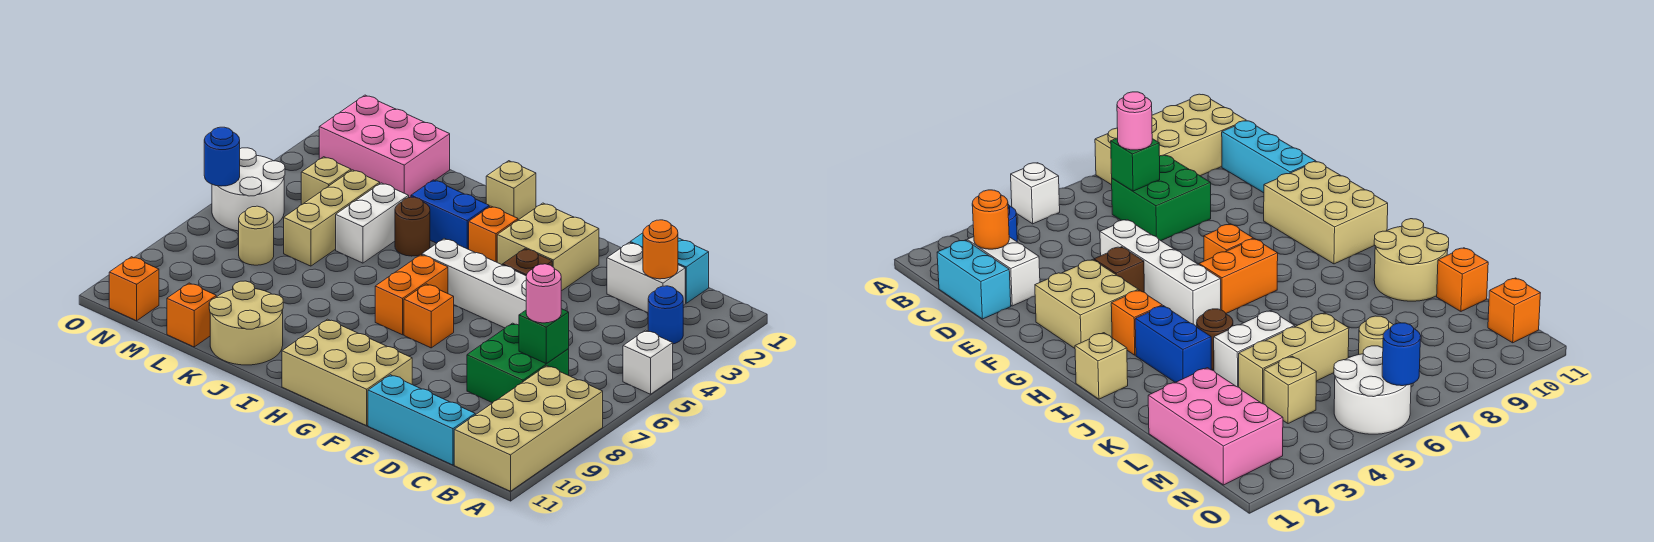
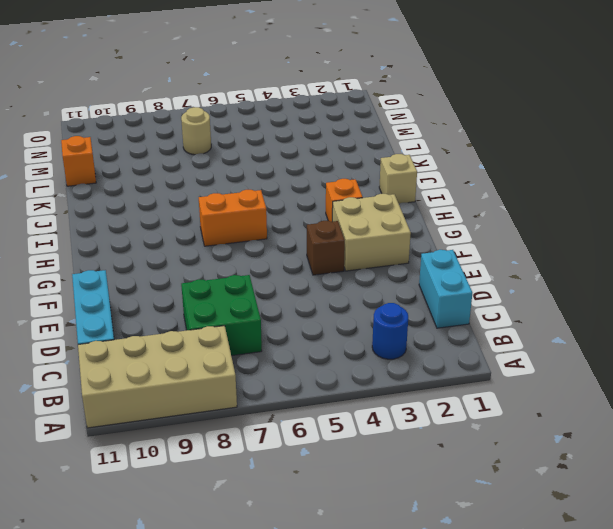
none -> white brick A5 level 1
none -> white brick C2:D2 level 1
none -> white brick E5:H5 level 1
none -> tan brick F10:H11 level 1

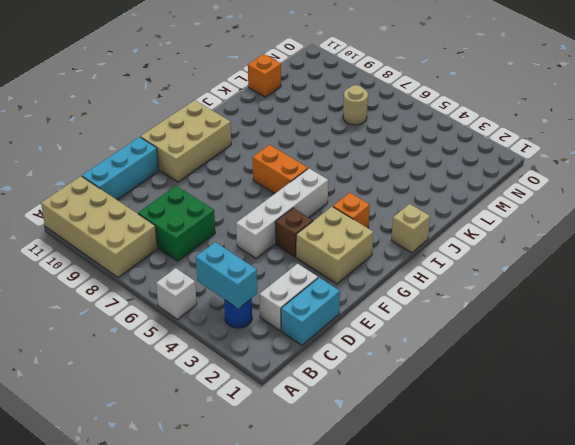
cyan brick B3:B4 level 2 -> none
none -> orange brick G7 level 1
none -> blue brick I3:J3 level 1
none -> brown round brick J4 level 1
none -> tan round brick J10:K11 level 1

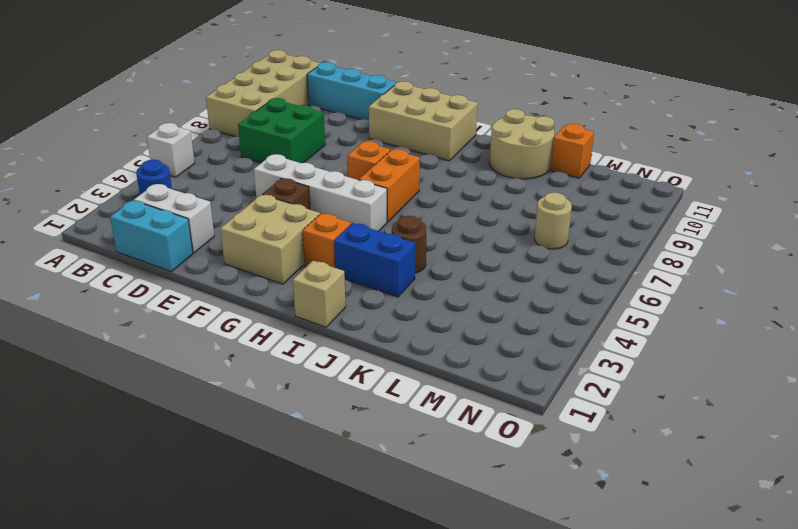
none -> white brick K4:K5 level 1
none -> pink brick L1:N2 level 1
none -> tan brick L4:L6 level 1
none -> tan brick M4 level 1

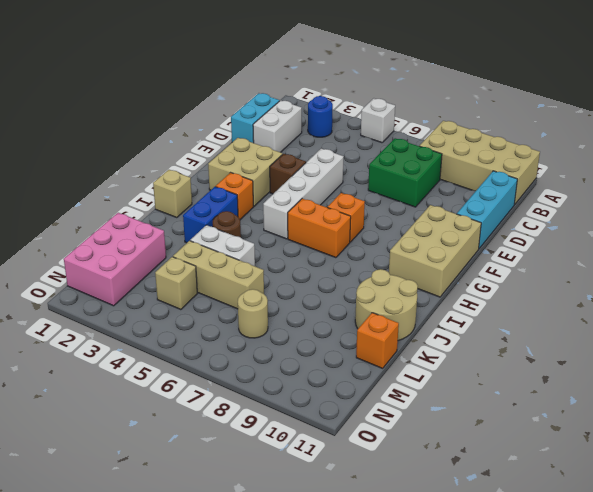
none -> white round brick N5:O6 level 1
none -> orange brick N11 level 1
none -> orange round brick C2 level 2
none -> green brick C7 level 2

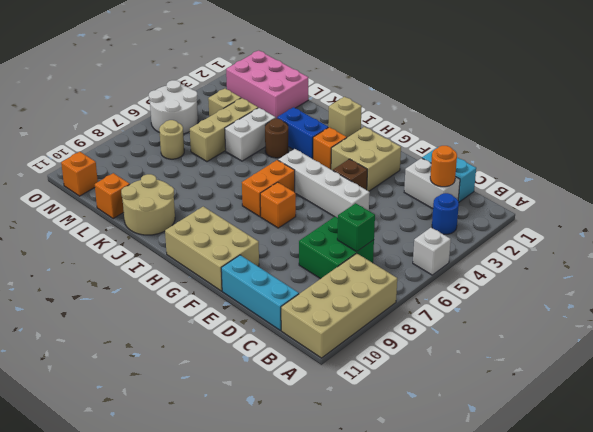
none -> blue round brick O6 level 2
none -> pink round brick C7 level 3

